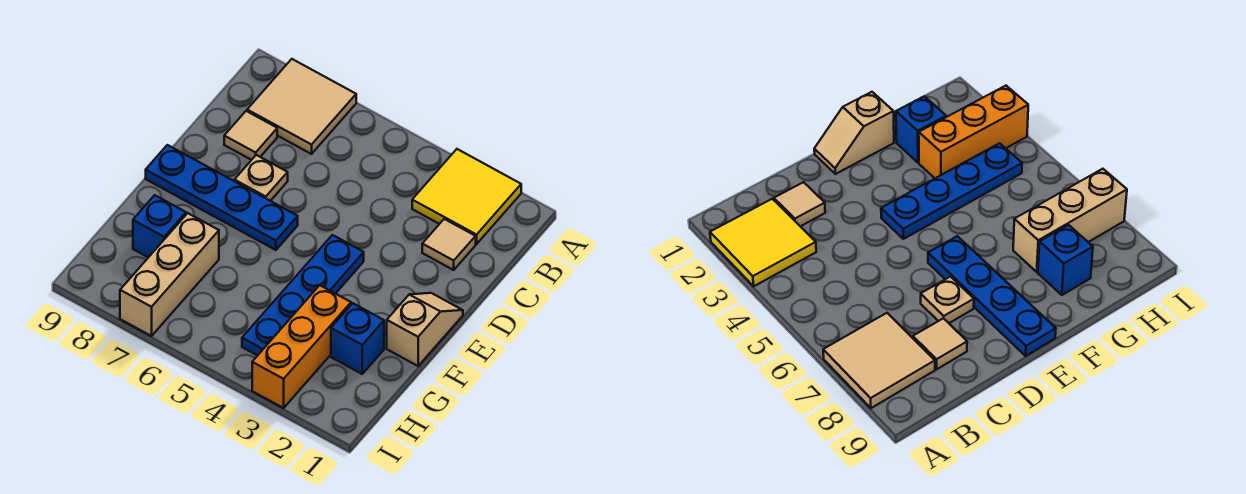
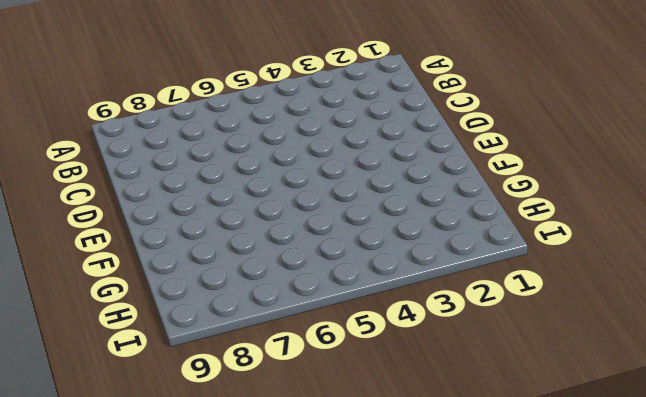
none -> yellow tile A2:B3 level 1
none -> tan tile A7:B8 level 1
none -> tan tile C2 level 1

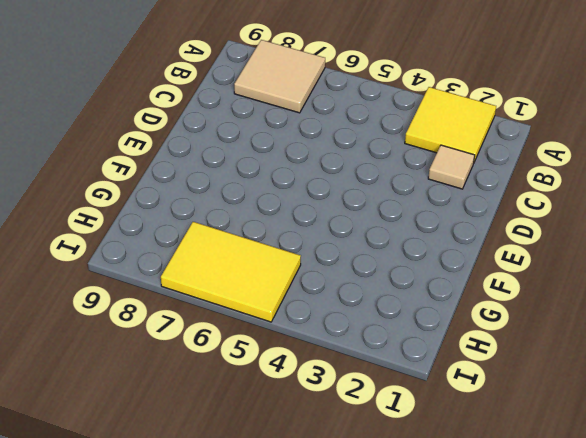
yellow tile H5:I7 level 1 -> tan brick G7:I7 level 1
none -> tan tile C8 level 1
none -> tan plate D7 level 1
none -> tan slope E1:F1 level 1 top F

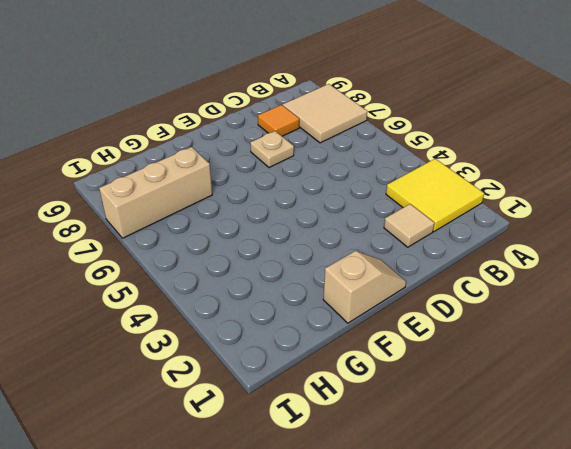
orange tile C8 level 1 -> tan tile C8 level 1
none -> blue plate E4:H4 level 1
none -> blue plate E6:E9 level 1
none -> blue brick G2 level 1

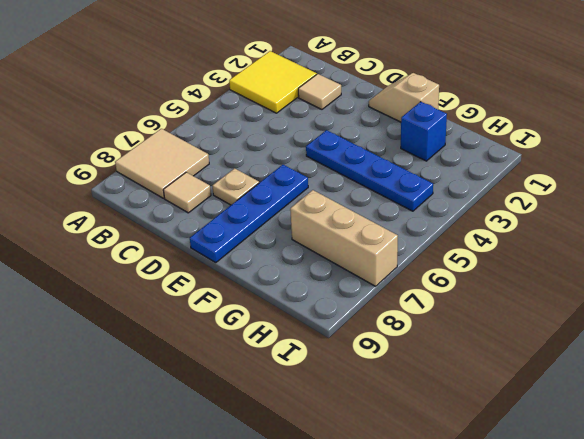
none -> orange brick G3:I3 level 1
none -> blue brick G8 level 1

